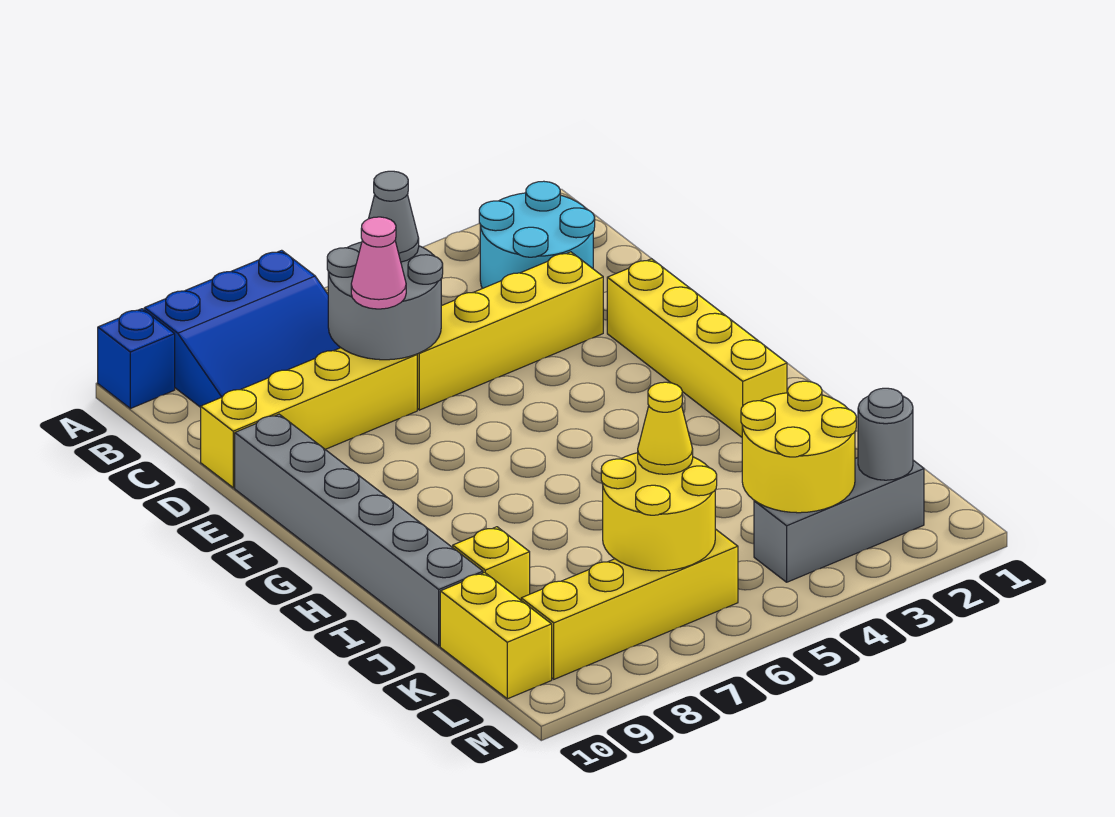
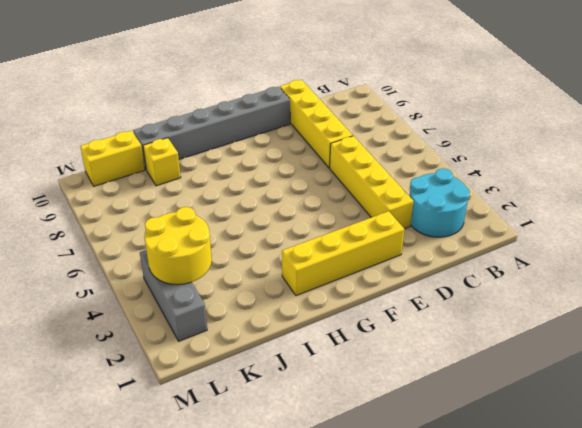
none -> blue slope A7:C9 level 1 top A
none -> blue brick A10 level 1
none -> yellow brick L6:L9 level 1

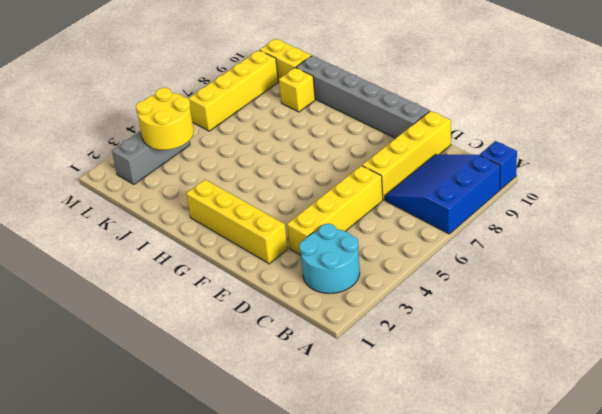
none -> grey round brick C6:D7 level 2
none -> yellow round brick K6:L7 level 2
none -> grey round brick L2 level 2

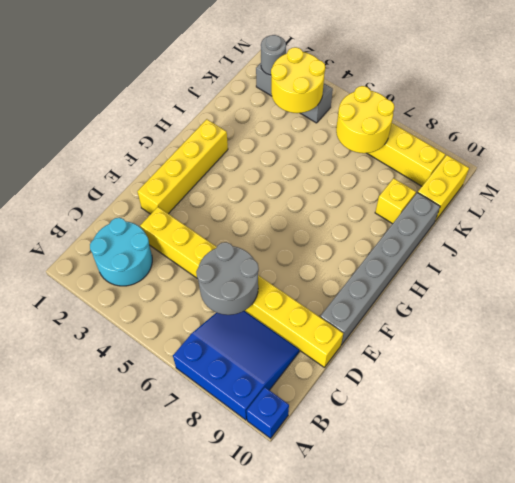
none -> grey cone C6 level 3
none -> pink cone D7 level 3
none -> yellow cone K6 level 3

